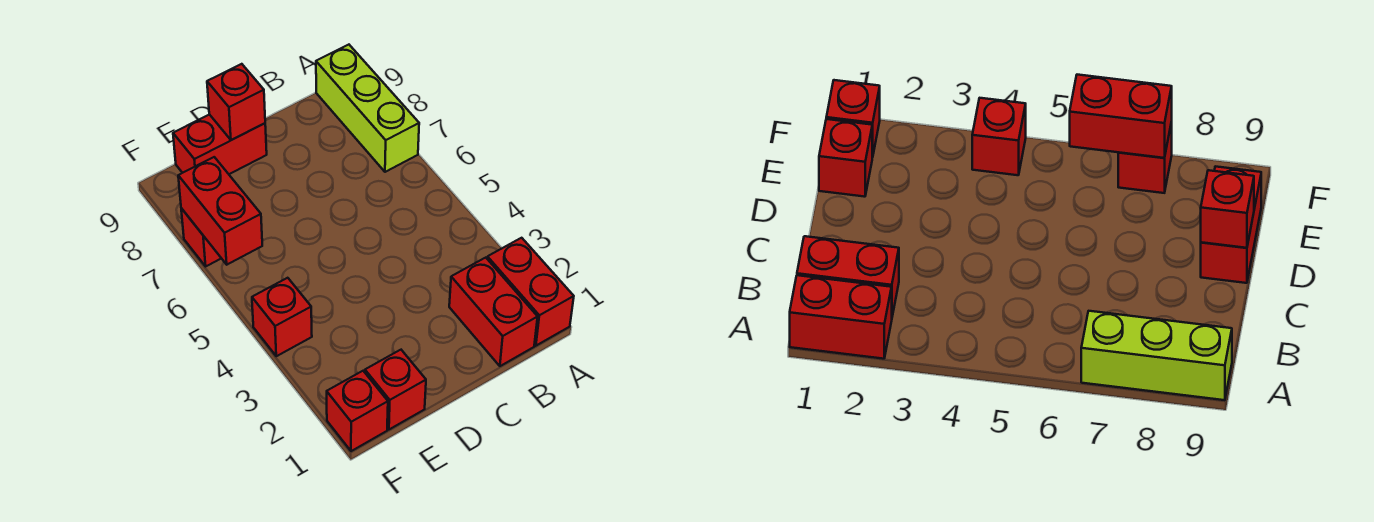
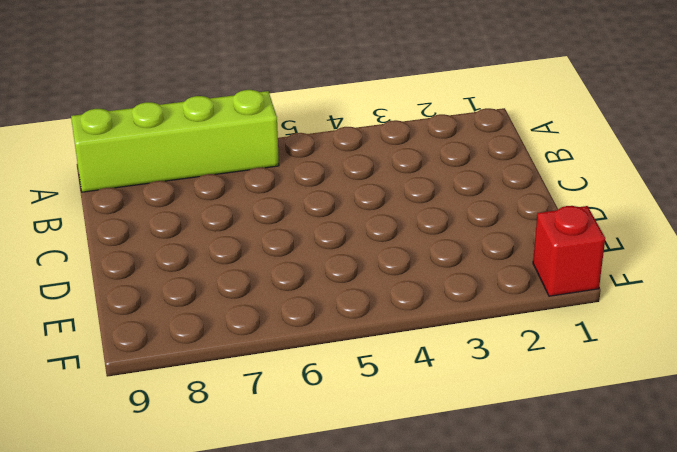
lime brick A6:A9 level 1 -> lime brick A7:A9 level 1
none -> red brick A1:A2 level 1
none -> red brick B1:B2 level 1

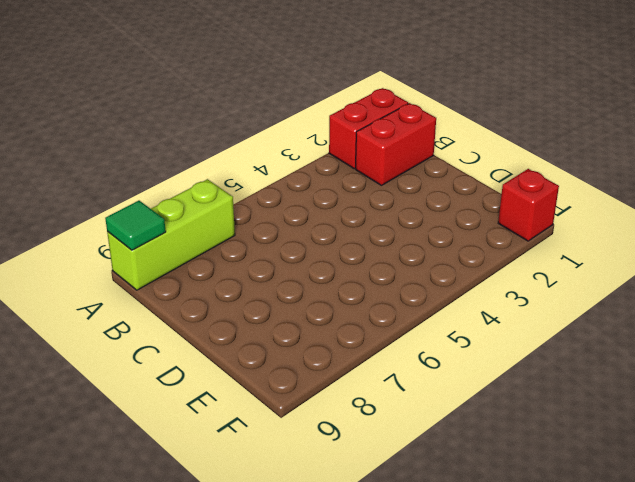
green tile A9 level 2 -> none
none -> red brick D9:E9 level 1
none -> red brick E1 level 1

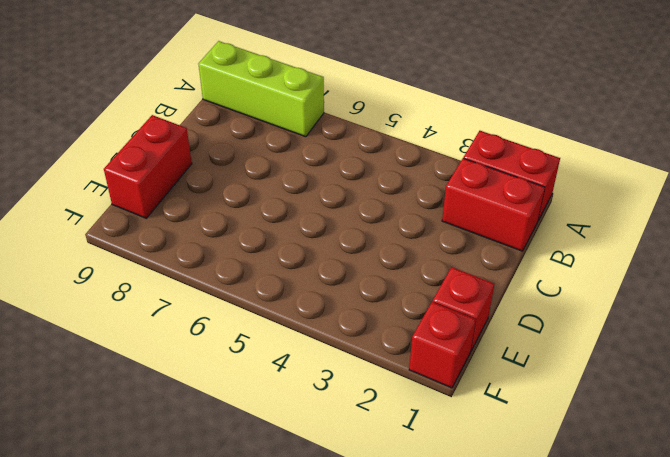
none -> red brick F4 level 1
none -> red brick F7 level 1

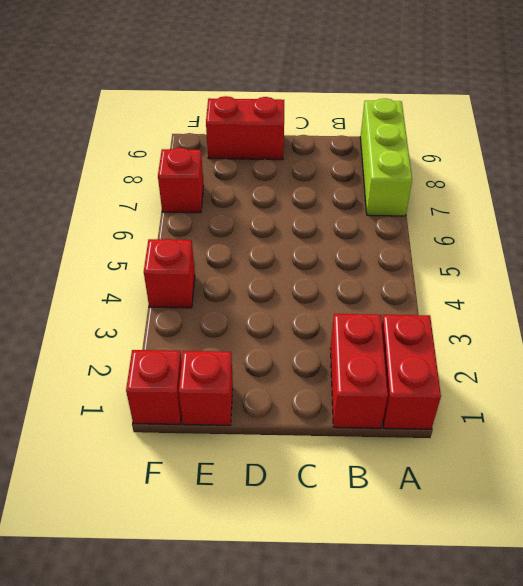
none -> red brick D9 level 2
none -> red brick F6:F7 level 2

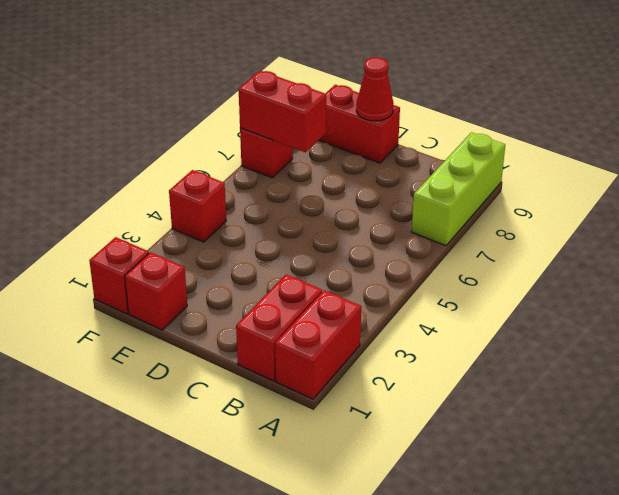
red cone D9 level 2 -> red brick D9 level 2
red brick E7:F7 level 2 -> red brick F6:F7 level 2

